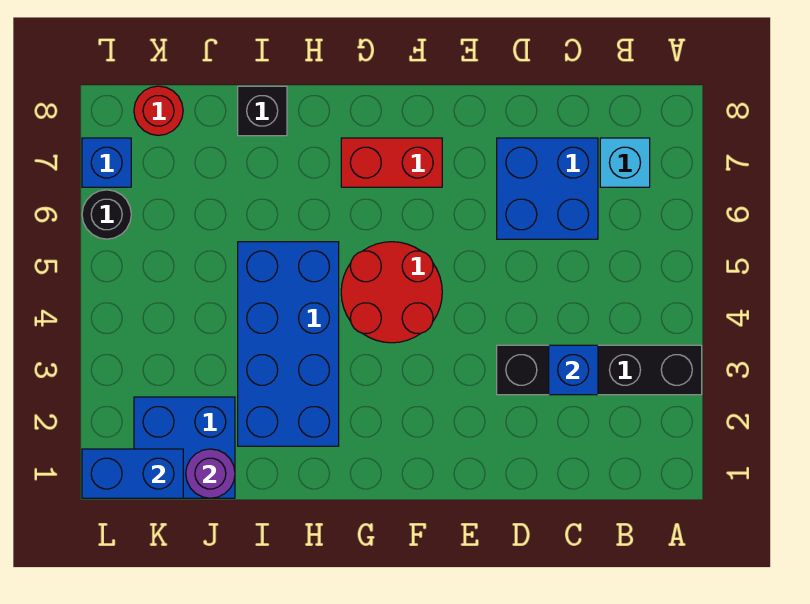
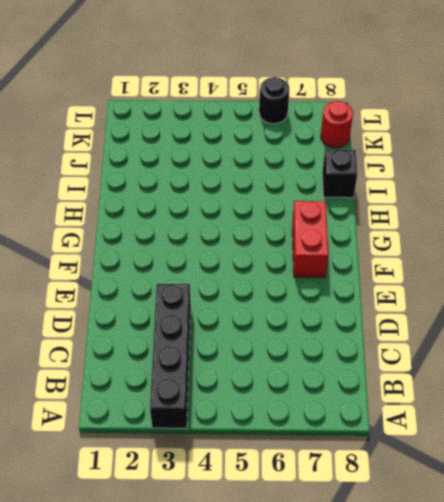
none -> cyan brick B7 level 1
none -> blue brick C6:D7 level 1
none -> red round brick F4:G5 level 1

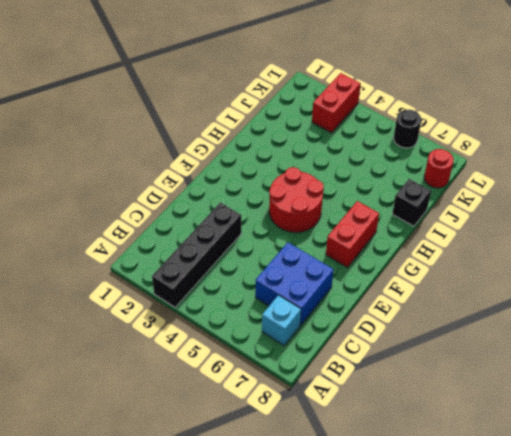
red brick K3:L3 level 1 -> none
none -> blue brick H2:I5 level 1
none -> blue brick J1:K2 level 1
none -> blue brick L7 level 1

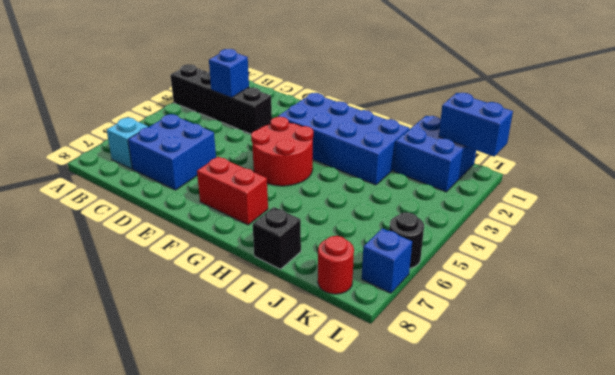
blue brick F2:I3 level 1 -> blue brick H2:I5 level 1
none -> purple round brick J1 level 2

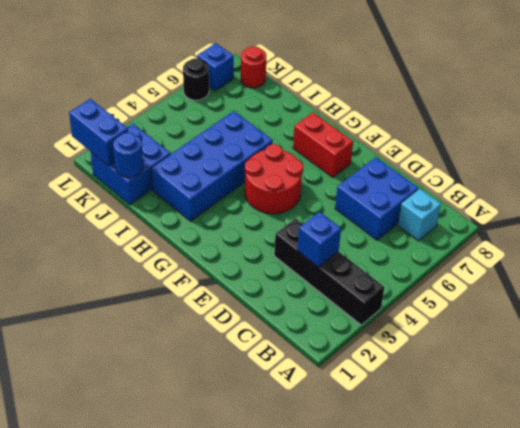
blue round brick J1 level 2 -> purple round brick J1 level 2
none -> black brick I8 level 1

